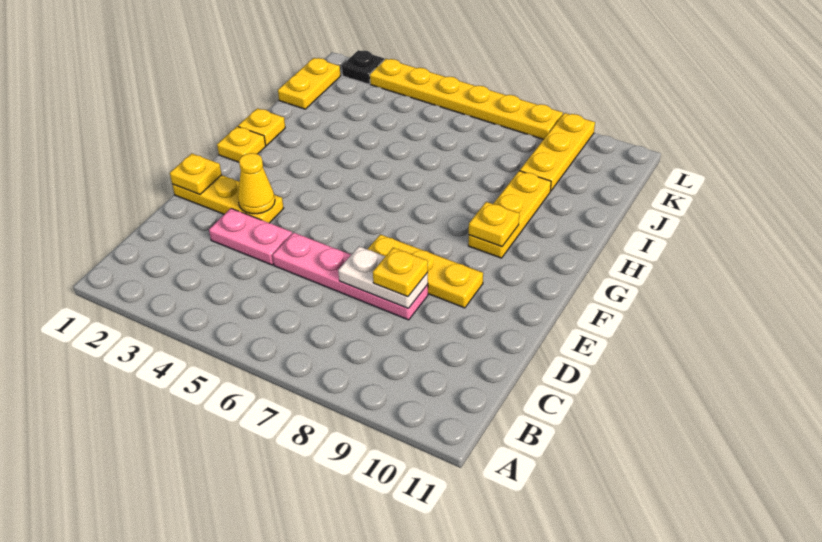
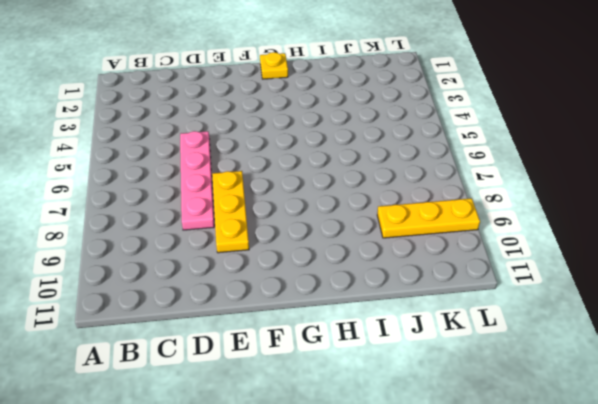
none -> pink plate D3:D4 level 1
none -> yellow plate E1:E3 level 1
none -> yellow plate G9:I9 level 1

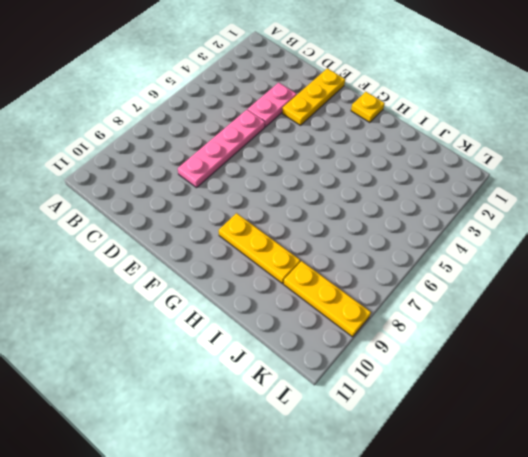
none -> yellow plate E7:E9 level 1
none -> yellow plate H1 level 1
none -> yellow plate J1:K1 level 1

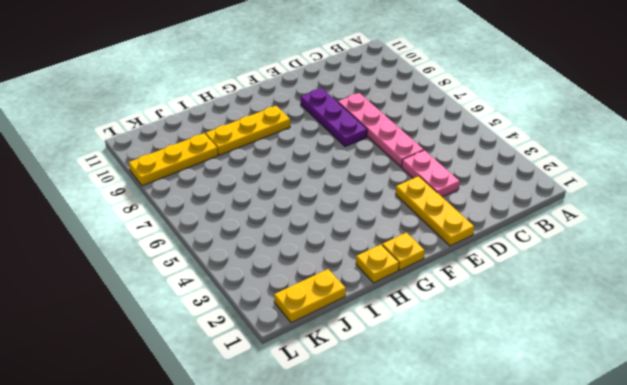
purple plate E7:E9 level 1 -> yellow plate E7:E9 level 1
none -> black plate L2 level 1
none -> yellow plate L3:L8 level 1
none -> white plate D7:D8 level 2

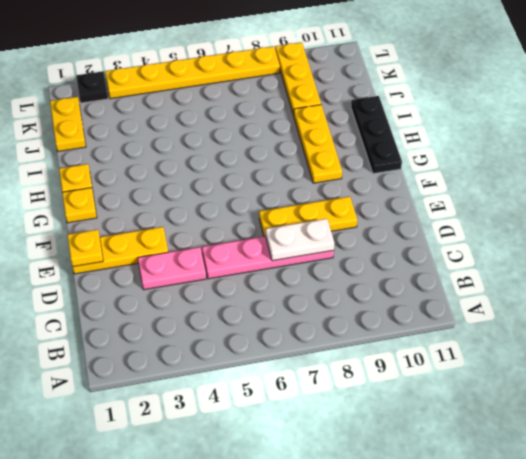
black plate G11:I11 level 1 -> none
none -> yellow cone E3 level 2
none -> yellow plate G9 level 2
none -> yellow plate D8 level 3

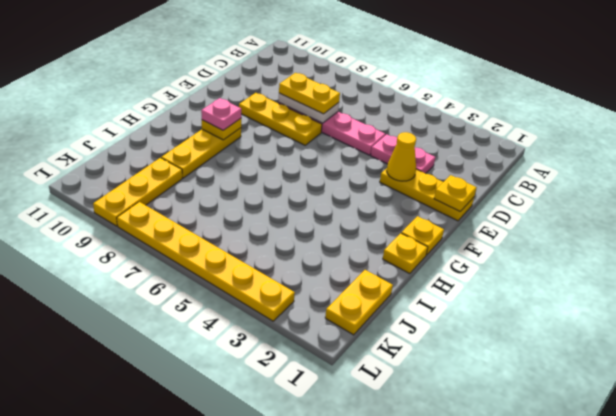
yellow plate D7:D8 level 3 -> yellow plate D8 level 3
pink plate G9 level 3 -> none
none -> black plate L2 level 1

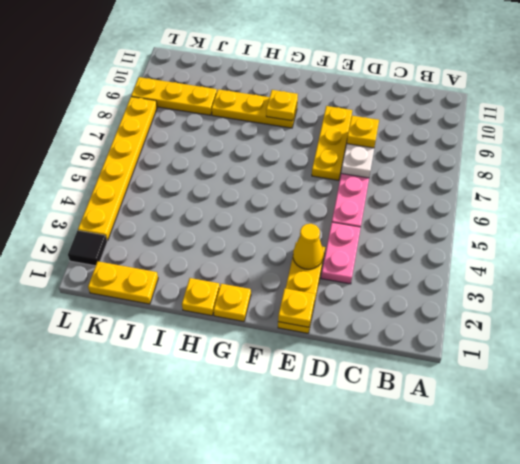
black tile L2 level 1 -> black plate L2 level 1

